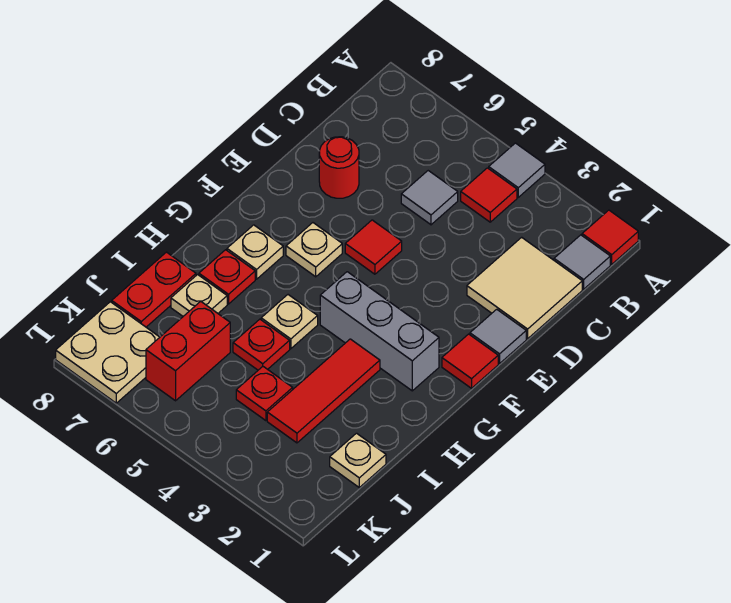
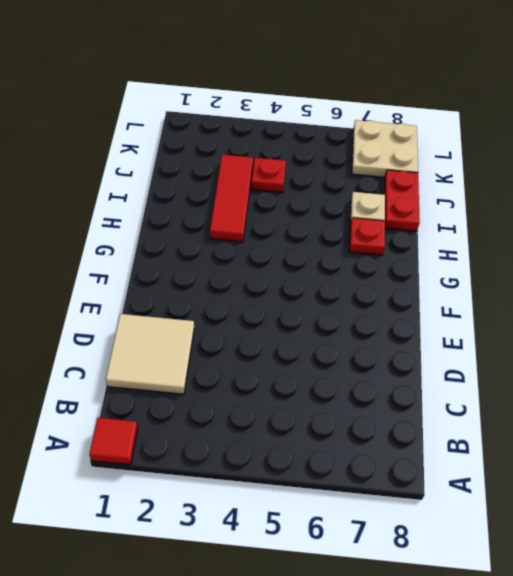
none -> grey tile A4 level 1
none -> grey tile B1 level 1
none -> red tile B4 level 1

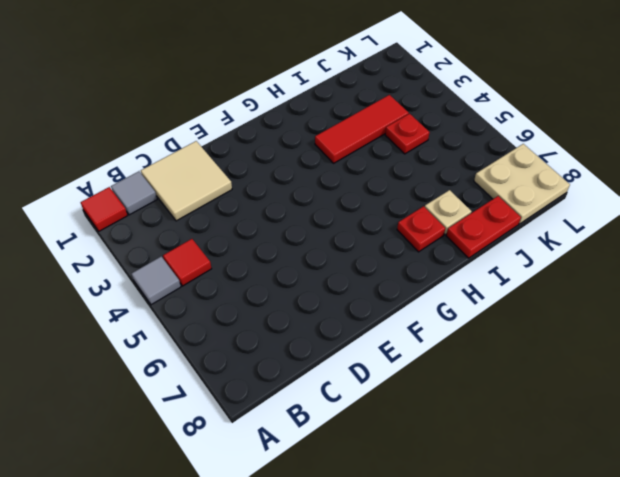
none -> grey tile C5 level 1
none -> red round brick D7 level 1
none -> grey tile E1 level 1

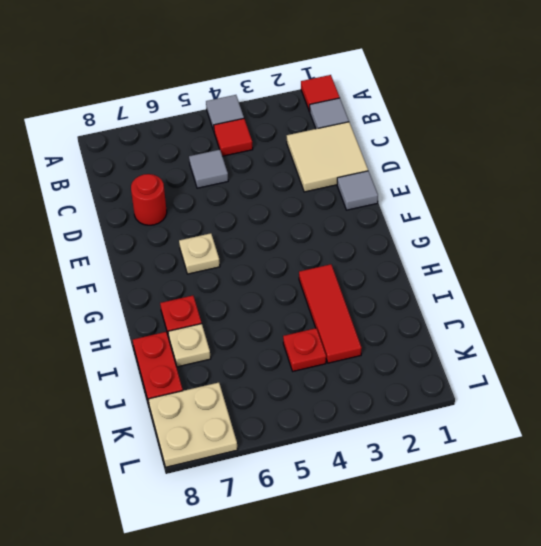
none -> red tile E5 level 1
none -> red tile F1 level 1
none -> grey brick G2:G4 level 1

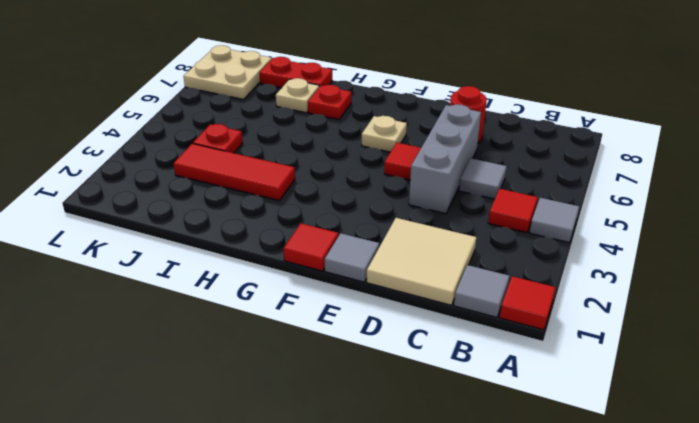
grey brick D4:D6 level 1 -> grey brick G2:G4 level 1
none -> tan plate G7 level 1
none -> tan plate H5 level 1
none -> red plate I5 level 1

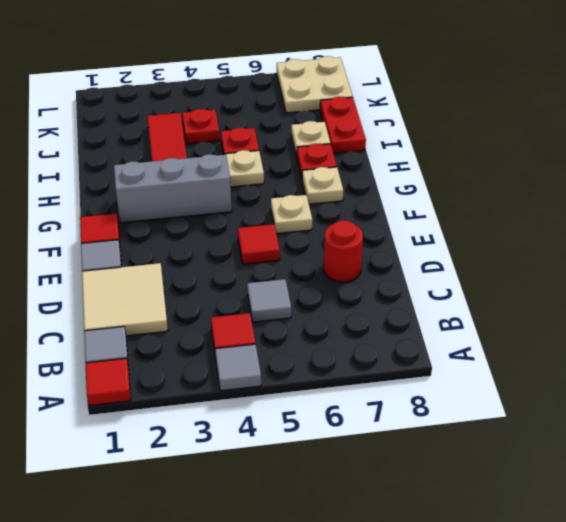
none -> tan plate J1 level 1
none -> red brick J6:K6 level 1

